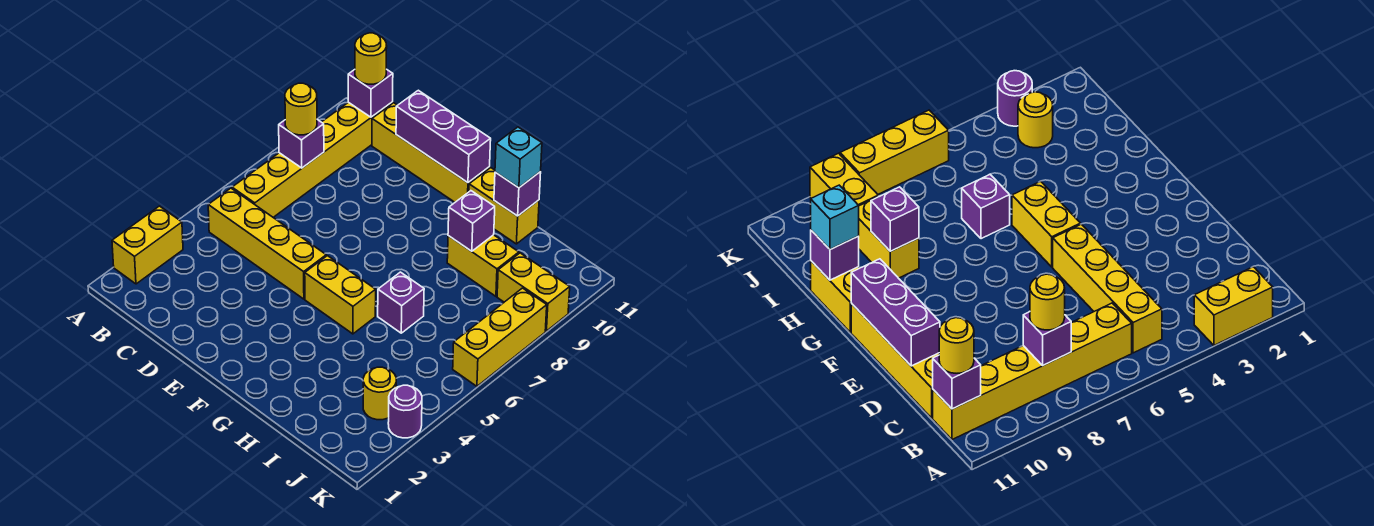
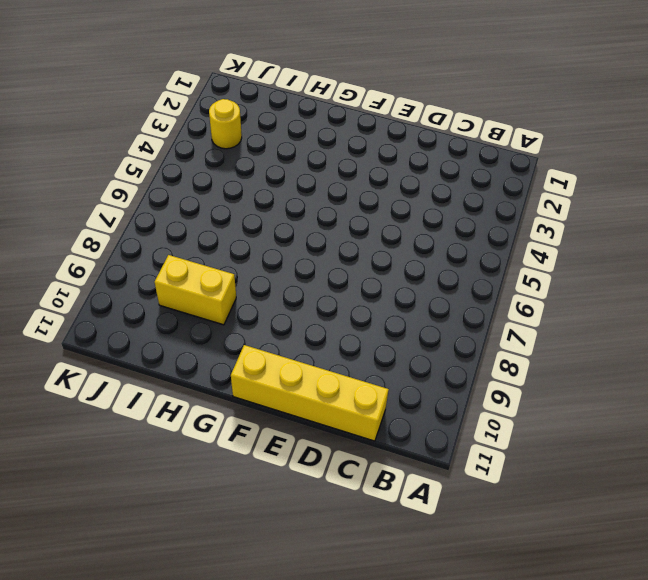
none -> yellow brick A2:A3 level 1
none -> yellow brick B5:E5 level 1
none -> yellow brick B6:B11 level 1

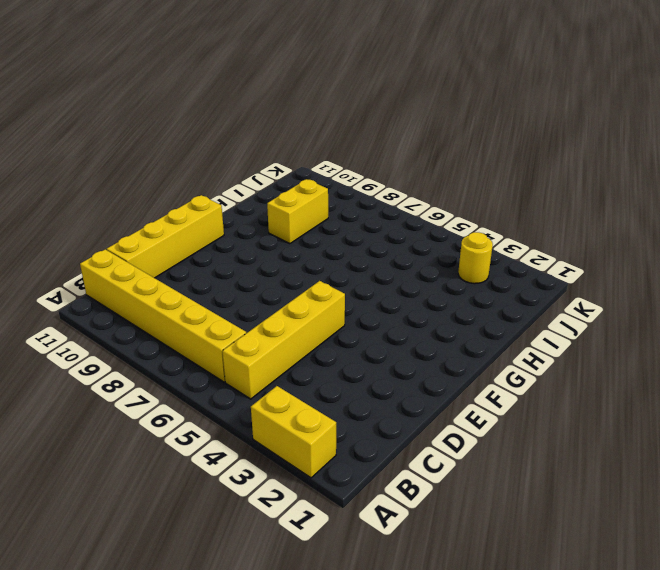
none -> yellow brick F5:G5 level 1
none -> yellow brick G11:H11 level 1
none -> purple brick H6 level 1

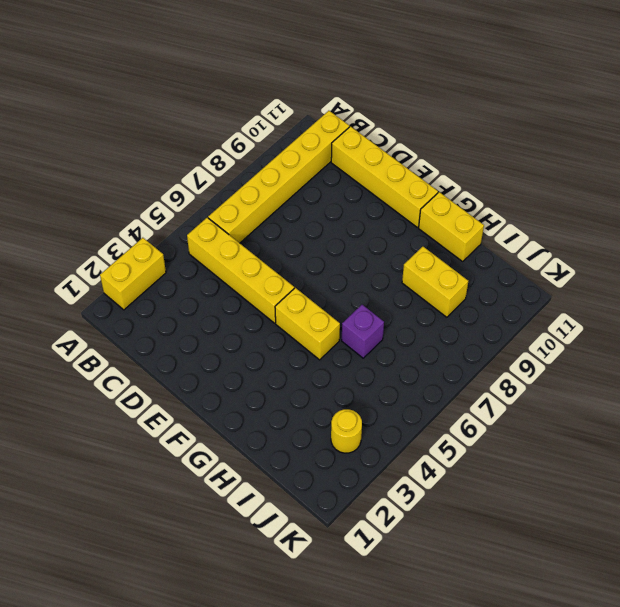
none -> yellow brick J9:K9 level 1
none -> purple round brick K3 level 1
none -> yellow brick K6:K8 level 1

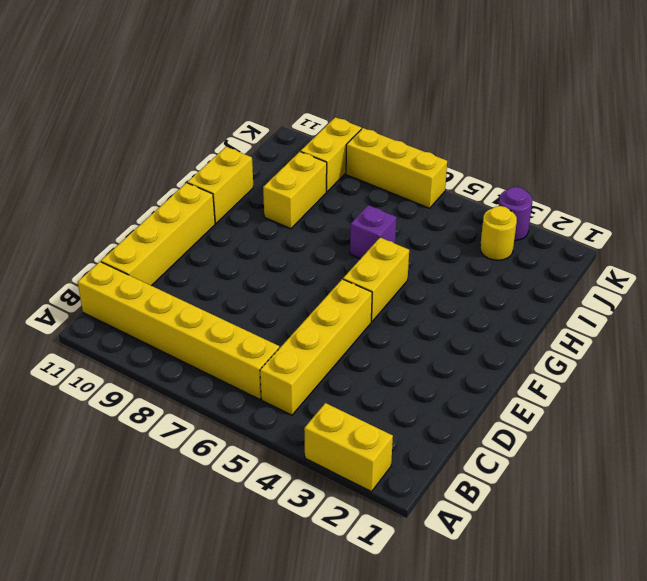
none -> purple brick B8 level 2
none -> purple brick B11 level 2
none -> purple brick D11:F11 level 2

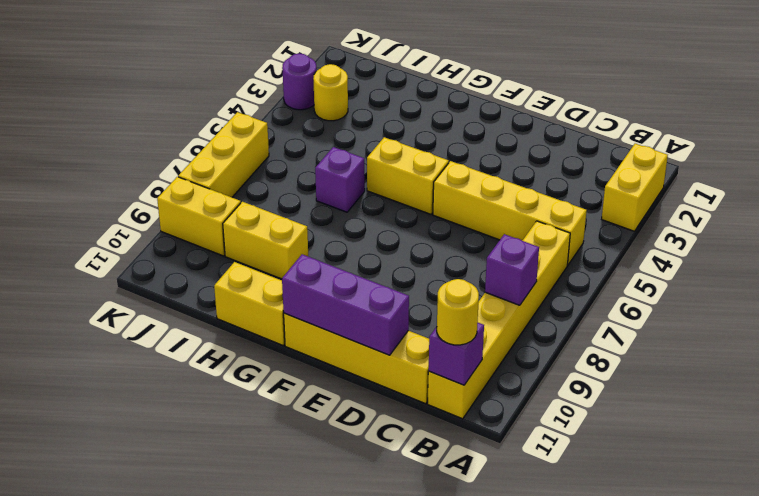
none -> purple brick H9 level 2
none -> purple brick H11 level 2
none -> yellow round brick B8 level 3

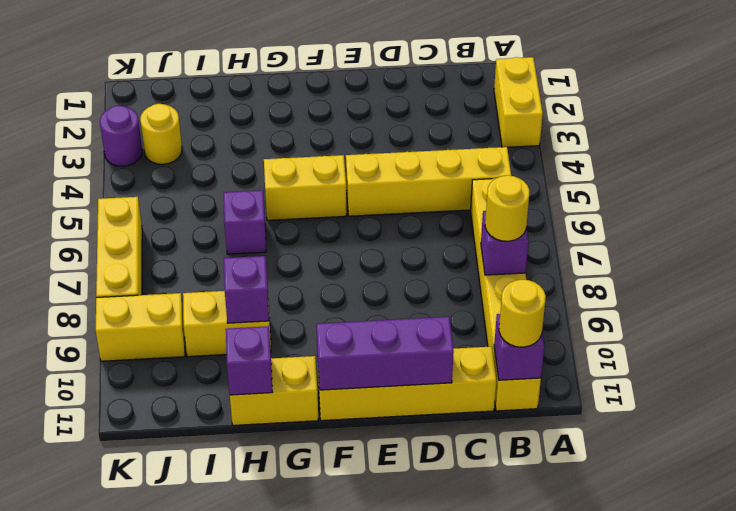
none -> cyan brick H11 level 3

